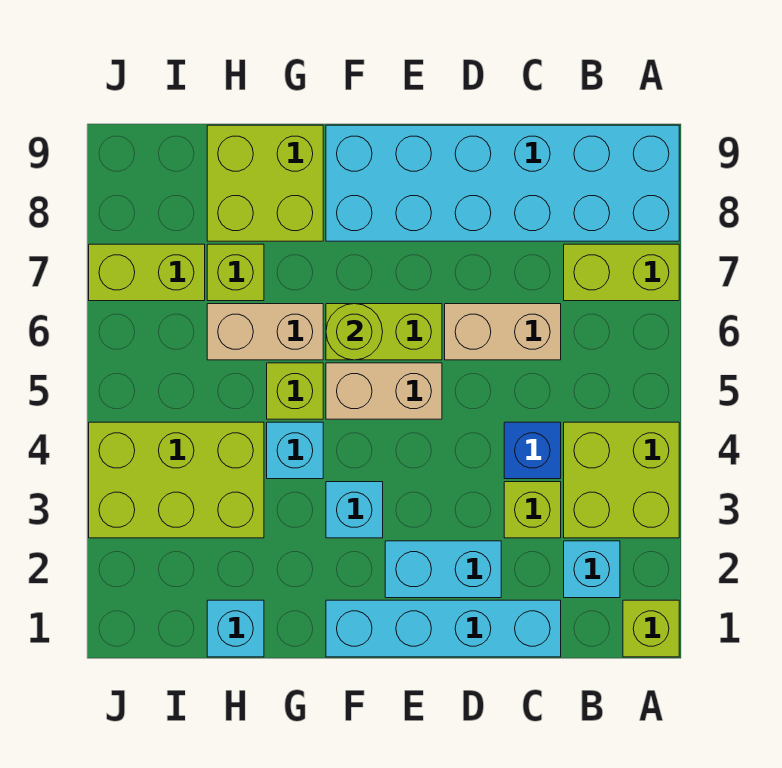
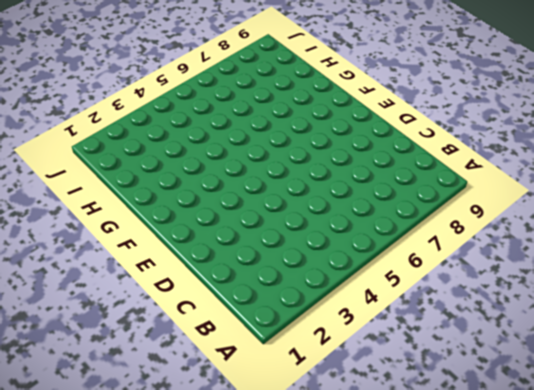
none -> lime brick A1 level 1
none -> lime brick A3:B4 level 1
none -> lime brick A7:B7 level 1

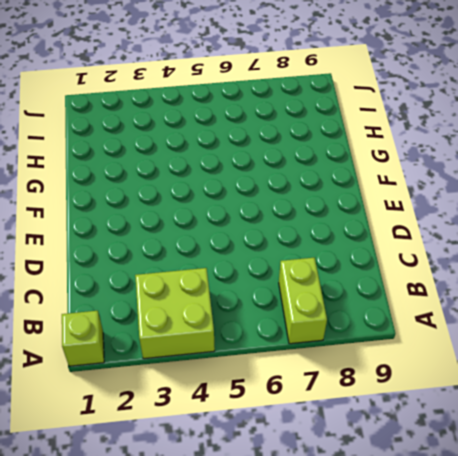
none -> cyan brick A8:F9 level 1
none -> cyan brick B2 level 1
none -> cyan brick C1:F1 level 1

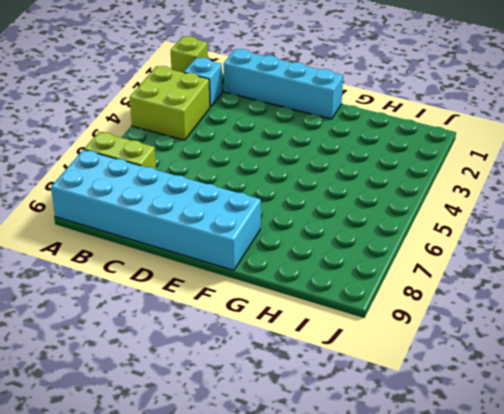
none -> lime brick C3 level 1
none -> blue brick C4 level 1
none -> tan brick C6:D6 level 1

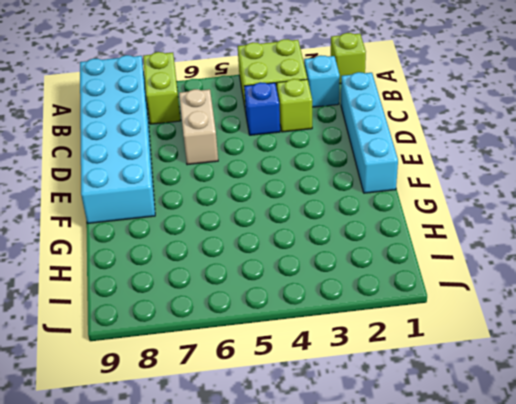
none -> cyan brick D2:E2 level 1
none -> tan brick E5:F5 level 1
none -> lime brick E6:F6 level 1

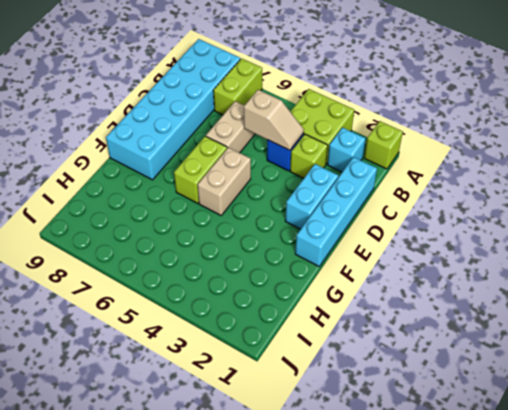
tan slope C4:C5 level 2 top 5 -> none
none -> cyan brick F3 level 1
none -> cyan brick G4 level 1
none -> lime brick G5 level 1

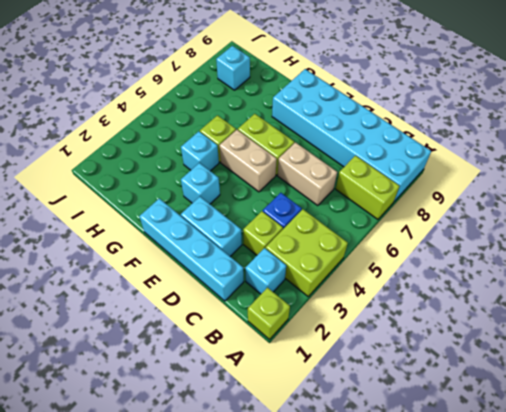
cyan brick I8 level 1 -> cyan brick H1 level 1
none -> tan brick G6:H6 level 1
none -> lime brick G8:H9 level 1
none -> lime brick H3:J4 level 1

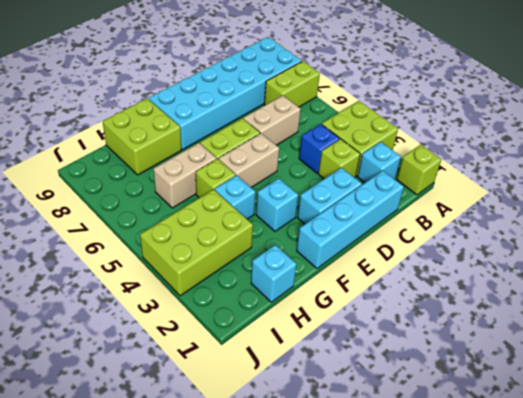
none -> lime brick H7 level 1
none -> lime brick I7:J7 level 1
none -> lime round brick F6 level 2

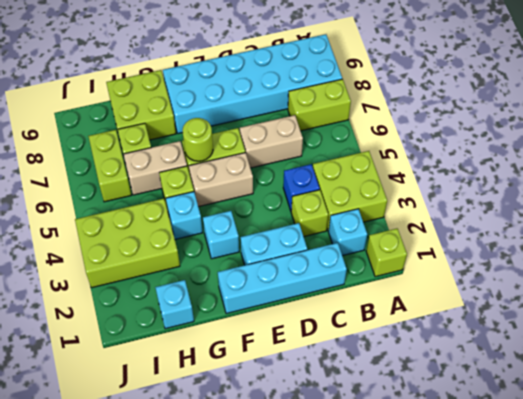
lime brick I6:I7 level 1 -> lime brick I7:J7 level 1

